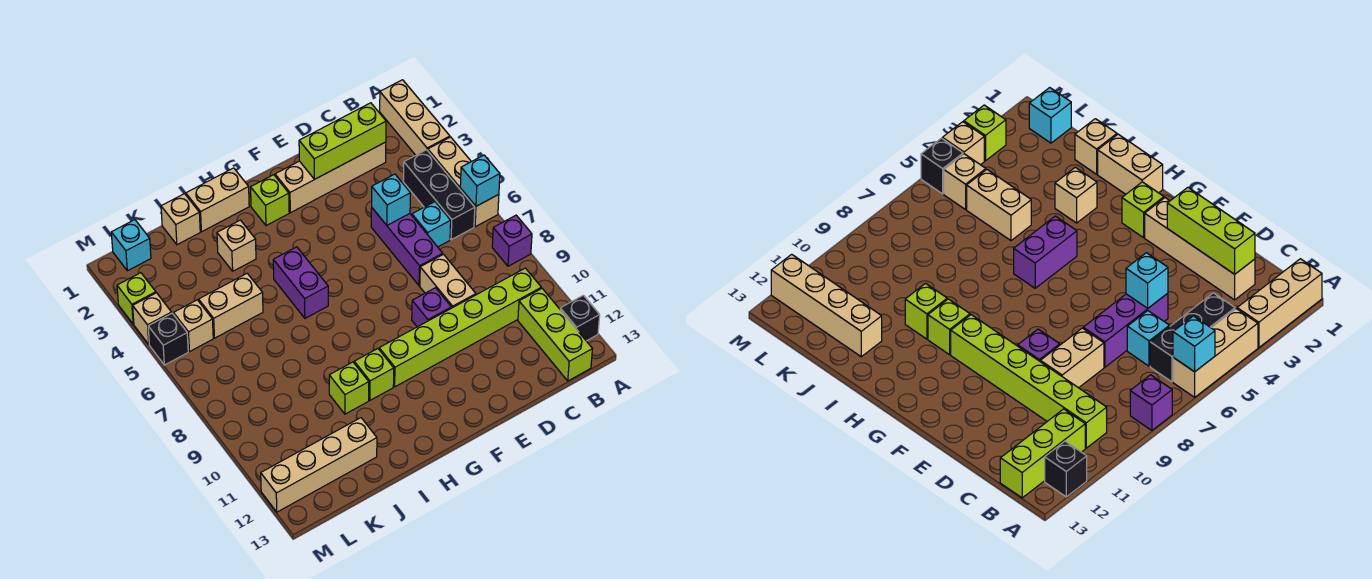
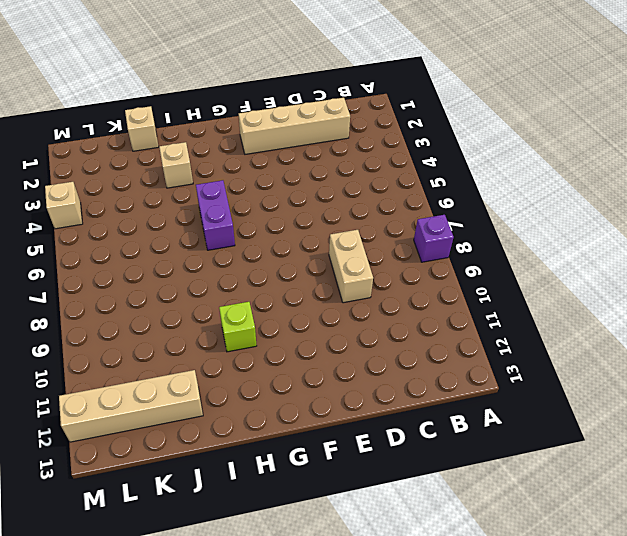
none -> tan brick A1:A3 level 1
none -> tan brick A4:A6 level 1
none -> black brick A12 level 1

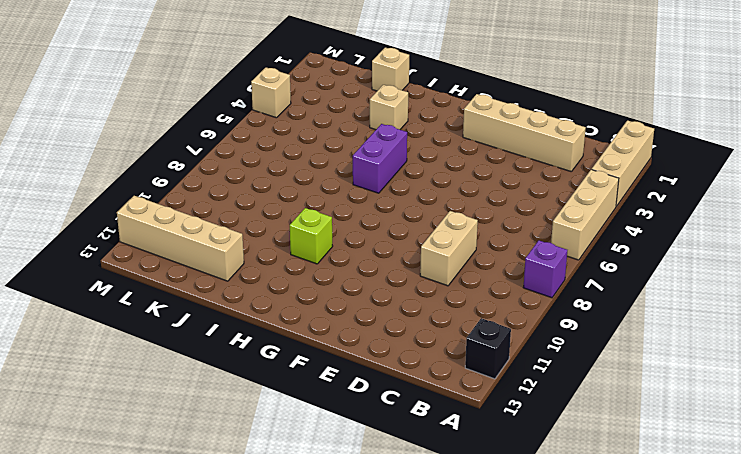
none -> black brick B4:B6 level 1
none -> lime brick B10:G10 level 1
none -> lime brick B11:B13 level 1

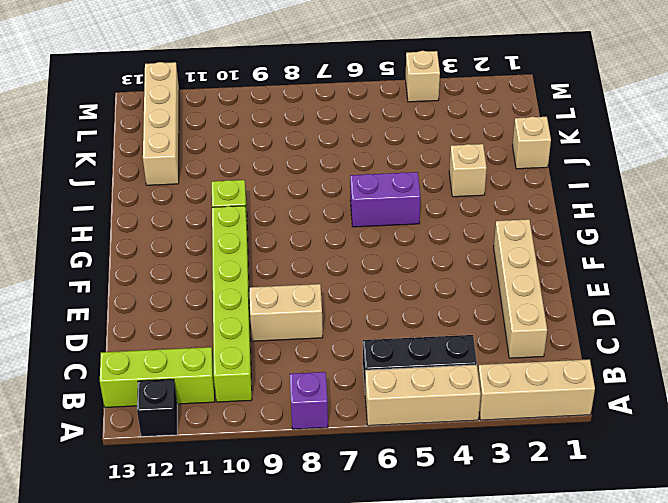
none -> cyan brick C6 level 1
none -> purple brick D5:D7 level 1
none -> purple brick E9 level 1

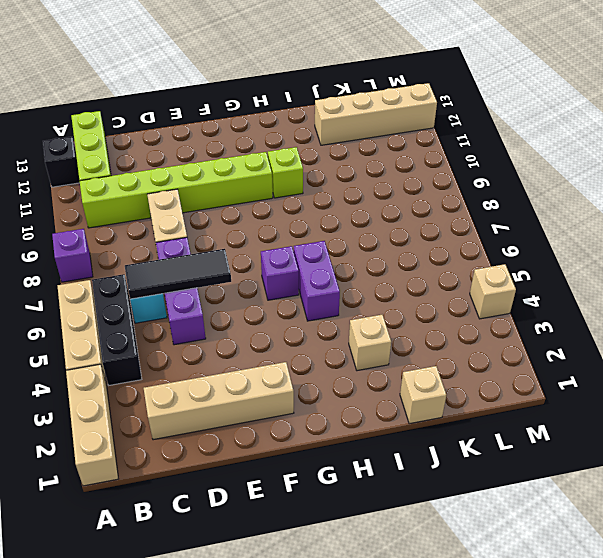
black tile C6:E6 level 2 -> none
purple brick G6 level 1 -> purple brick E9 level 1
none -> lime brick G2 level 1
none -> tan brick H1:I1 level 1
none -> lime brick I10 level 1

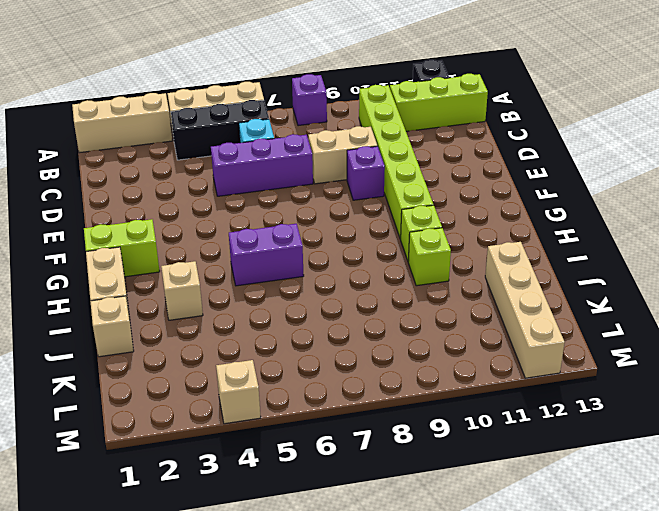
lime brick G1:G2 level 1 -> lime brick G2 level 1
none -> tan brick C2:F2 level 1
none -> tan brick J5:K5 level 1
none -> cyan brick L1 level 1

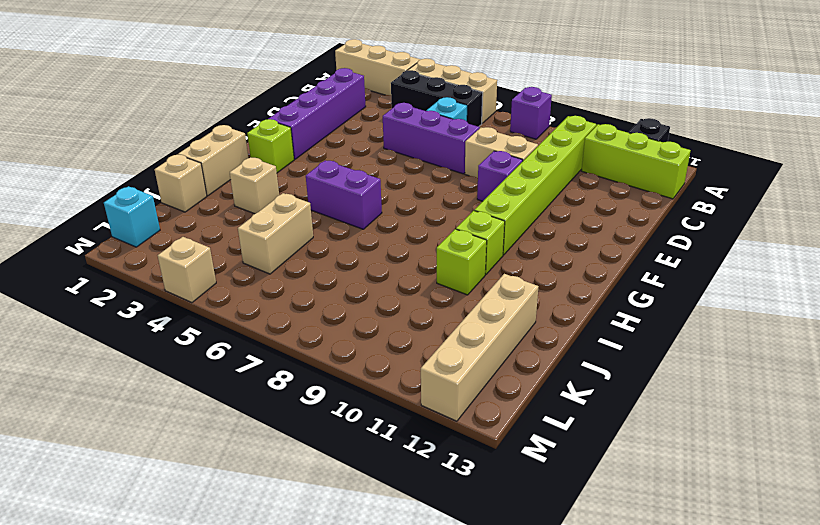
purple brick C2:F2 level 1 -> tan brick C2:F2 level 1
none -> tan brick L5 level 1
none -> lime brick M3 level 1
none -> black brick M5 level 1

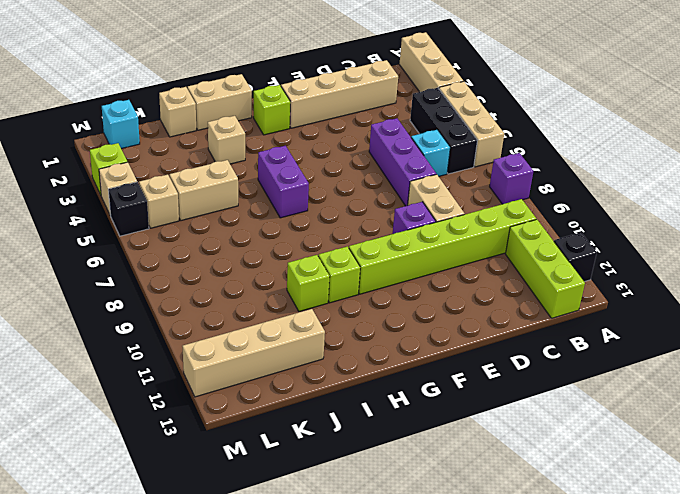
none -> cyan brick A6 level 2
none -> lime brick C2:E2 level 2
none -> cyan brick D5 level 2

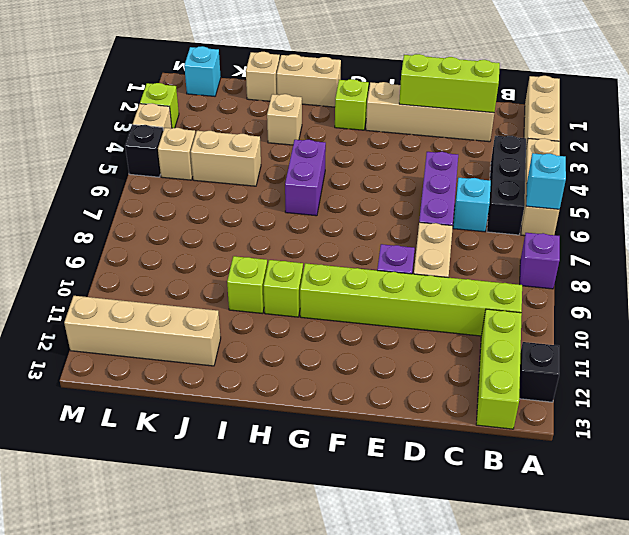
none -> cyan brick D5 level 2

